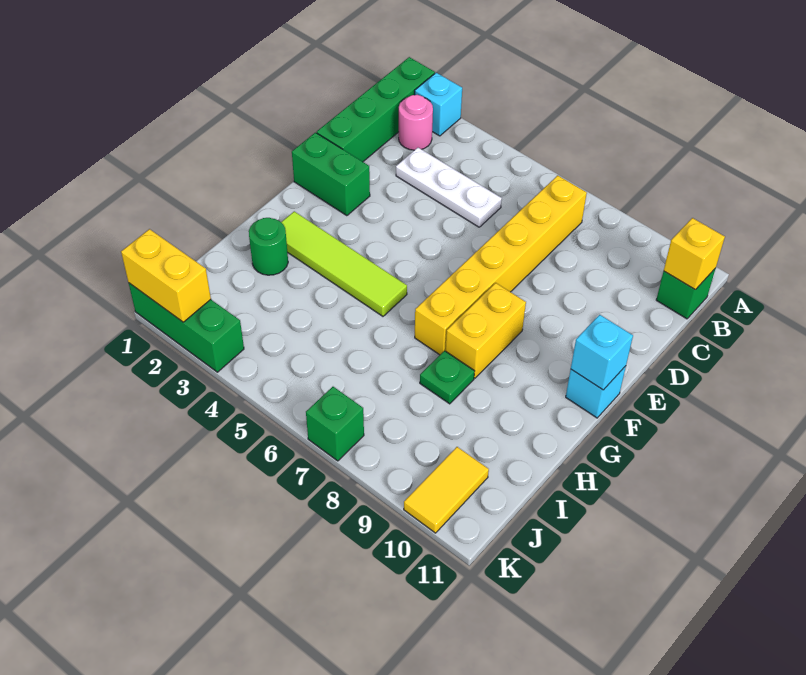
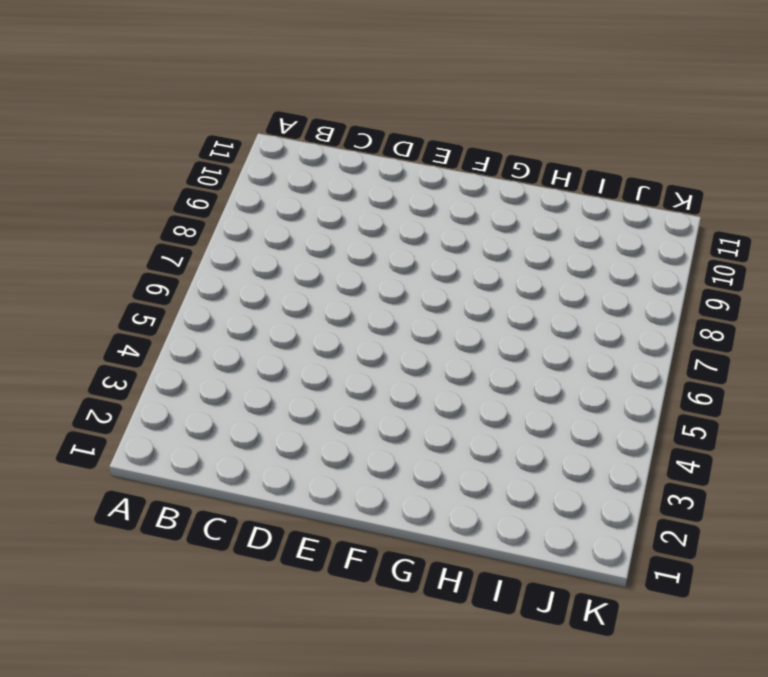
none -> green brick A1:D1 level 1
none -> cyan brick A2 level 1
none -> pink round brick B2 level 1

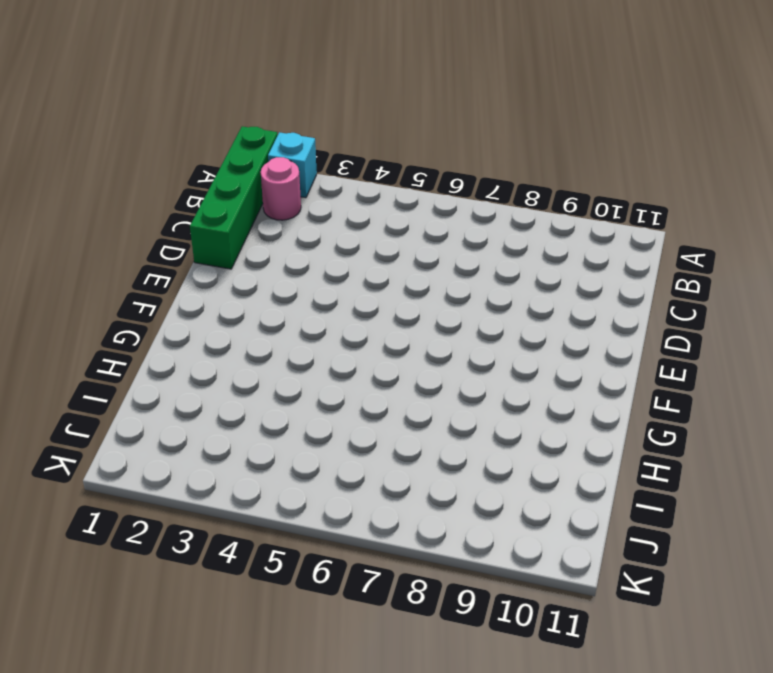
none -> yellow brick B7:G7 level 1
none -> green brick B11 level 1
none -> white plate C3:C5 level 1

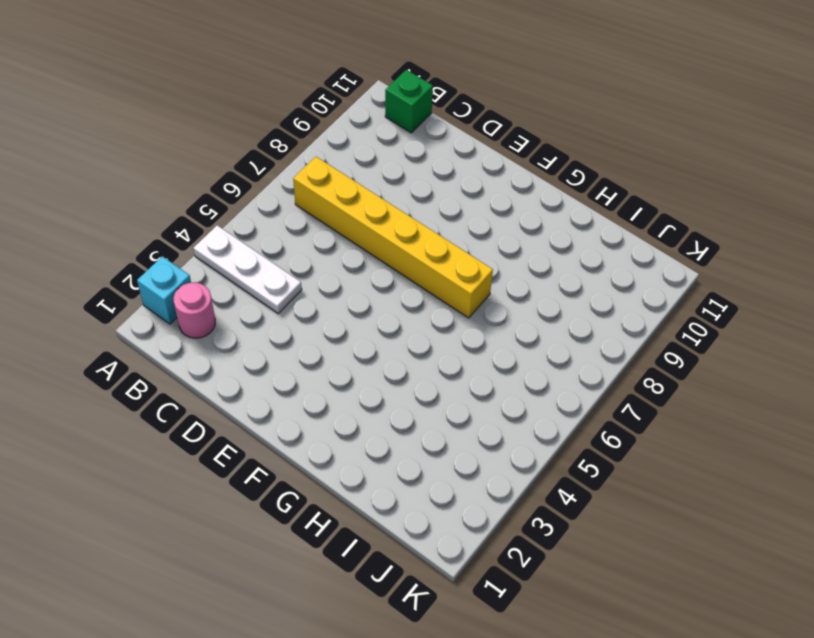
white plate A4:C4 level 1 -> white plate C3:C5 level 1
none -> green brick A1:D1 level 1
none -> green brick E1:E2 level 1
none -> yellow brick F8:G8 level 1

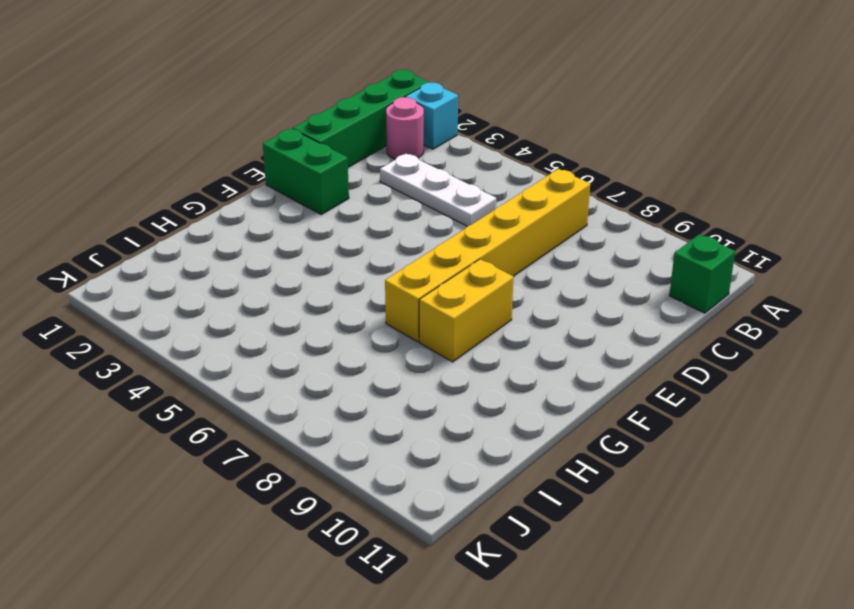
none -> cyan brick F11 level 1
none -> lime tile G2:G5 level 1
none -> green round brick H2 level 1

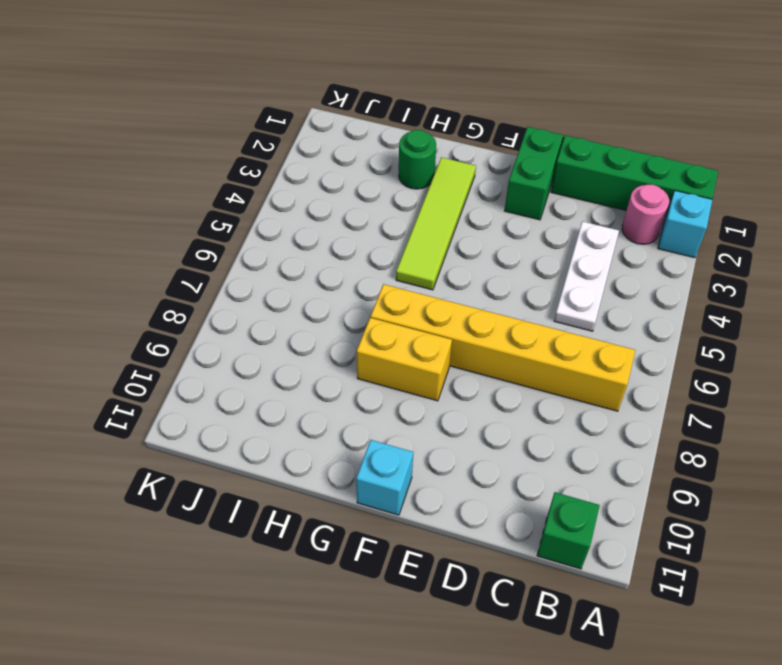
none -> green plate H8 level 1
none -> yellow tile J10:K10 level 1
none -> green brick K1:K3 level 1

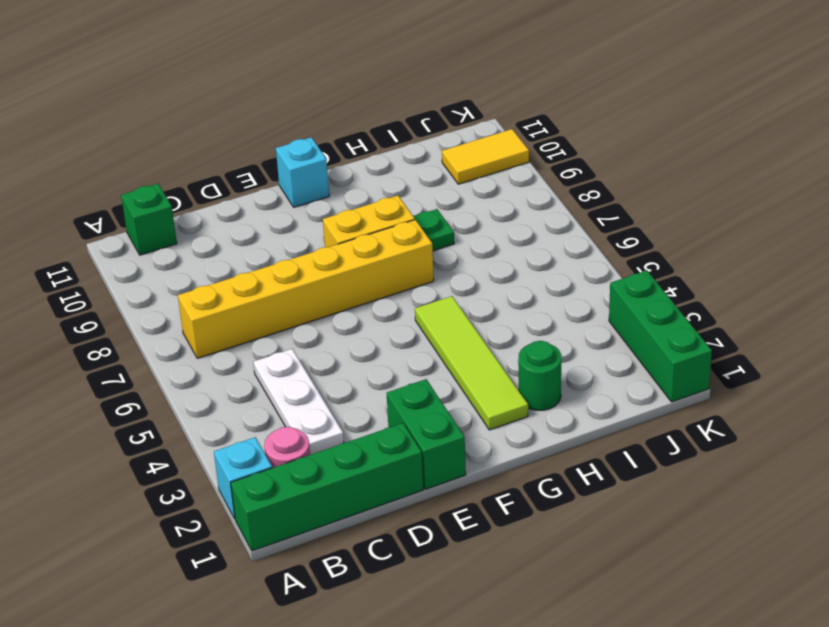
none -> green brick K7 level 1
none -> yellow brick B11 level 2
none -> cyan brick F11 level 2

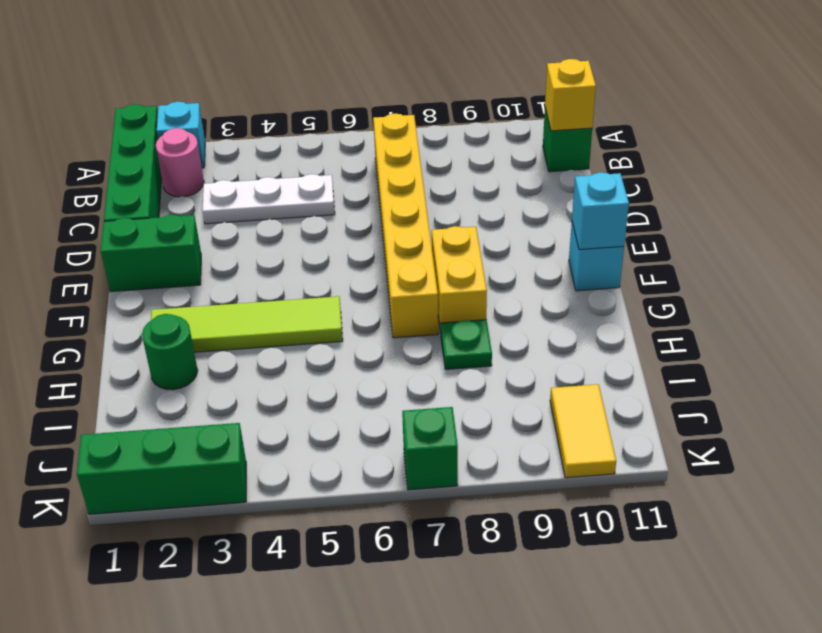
none -> yellow brick K1:K2 level 2

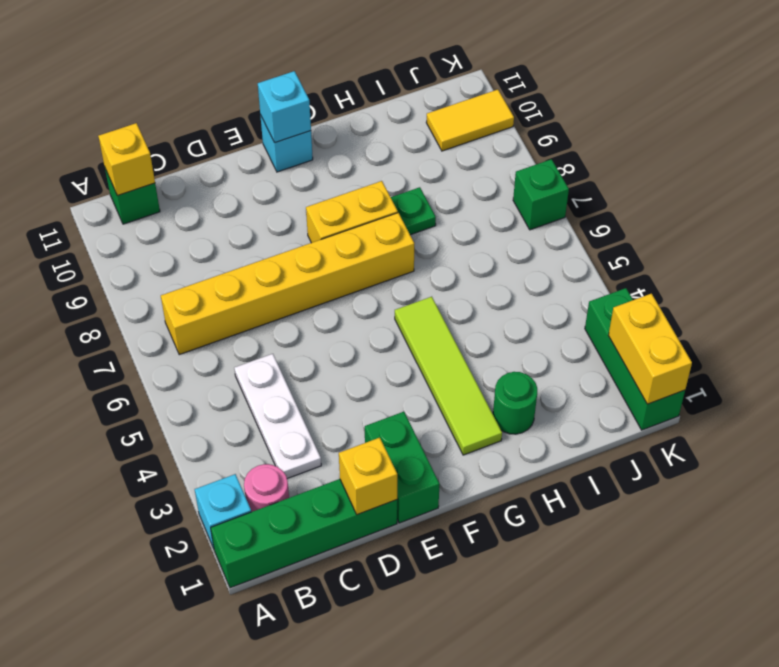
yellow brick D1 level 2 -> none

